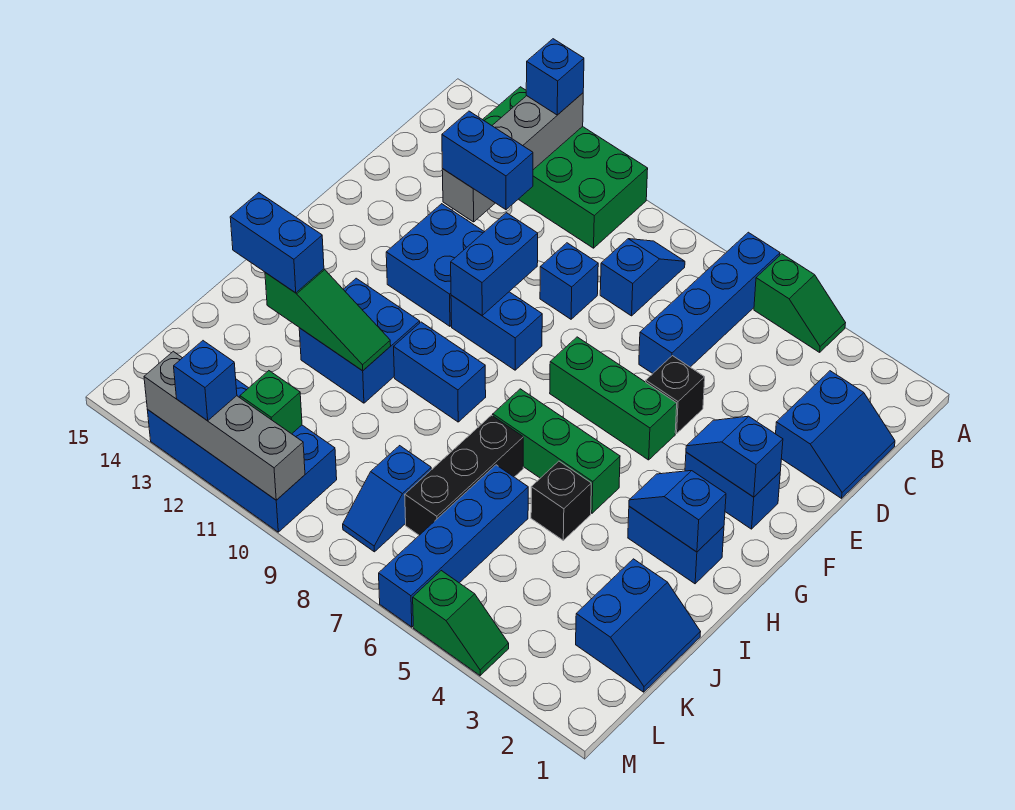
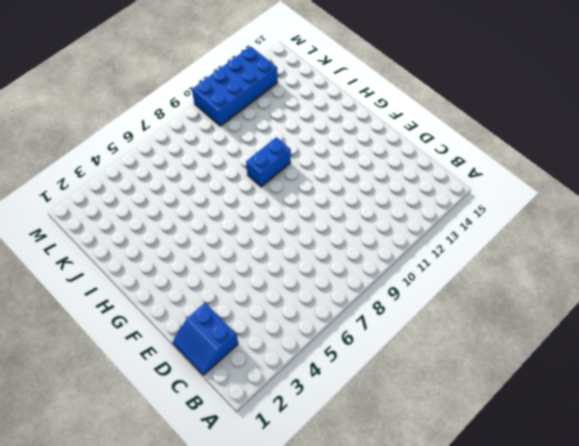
none -> green slope A4:A5 level 1 top 5
none -> blue brick A6:D6 level 1
none -> green brick A10:B13 level 1
none -> blue slope B8:C8 level 1 top C

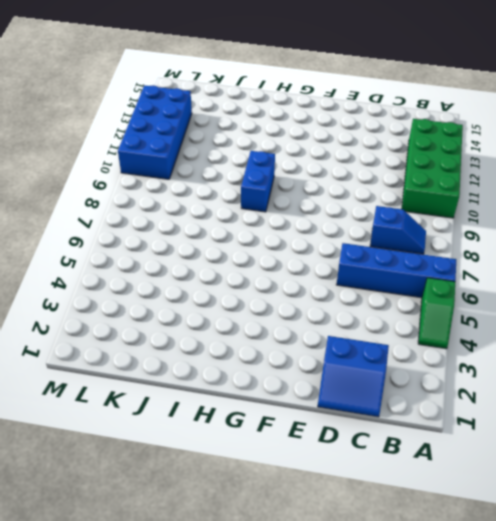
none -> blue brick D9 level 1
none -> black brick E5 level 1
none -> blue brick E11:F12 level 1
none -> blue brick F2:F3 level 1

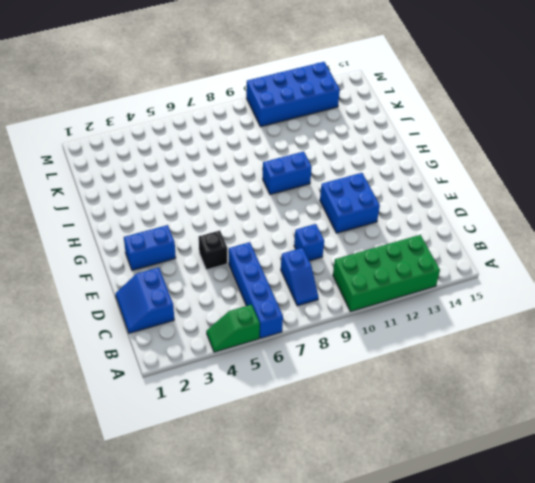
none -> green brick F5:F7 level 1
none -> blue brick F9:F10 level 1
none -> blue brick H2:H3 level 1
none -> green brick H5:H7 level 1

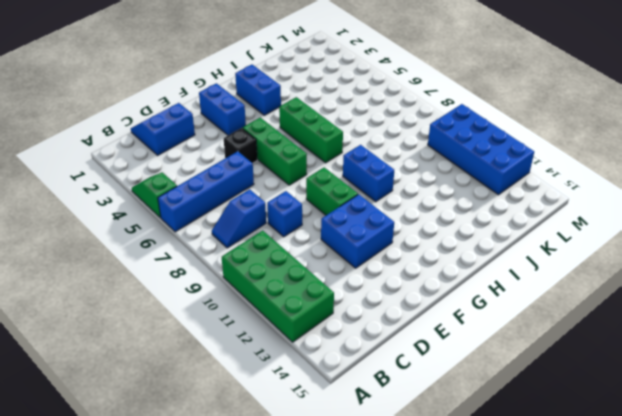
green brick F9:F10 level 1 -> blue brick F9:F10 level 1
none -> blue brick H11:I12 level 1
none -> black brick I5 level 1
none -> black brick I7:K7 level 1
none -> blue slope J1:K2 level 1 top 2

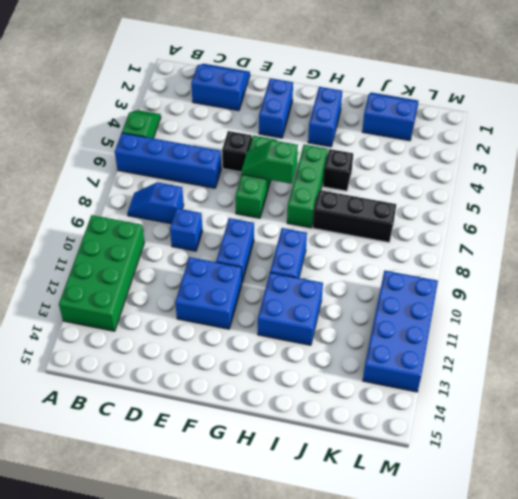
green slope F6:G6 level 2 top G -> green slope M4:M5 level 1 top 5
none -> blue brick J6:M6 level 1
none -> blue slope K8:L8 level 1 top K
none -> grey brick A12:D12 level 2
none -> blue brick E10:F10 level 2

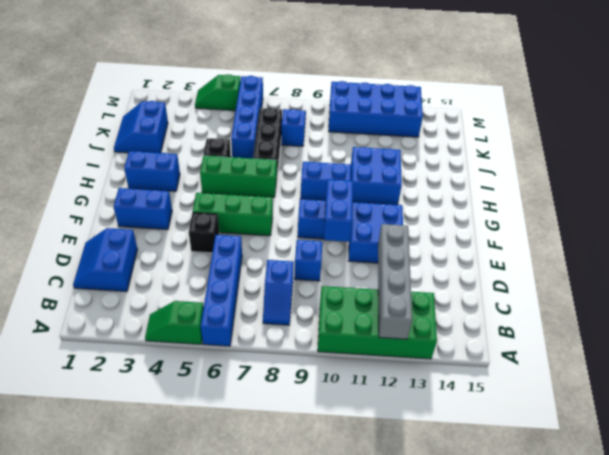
none -> blue slope F2:F3 level 2 top 2
none -> blue slope H2:H3 level 2 top 2
none -> green slope I11:I13 level 2 top 13
none -> green brick L11 level 2

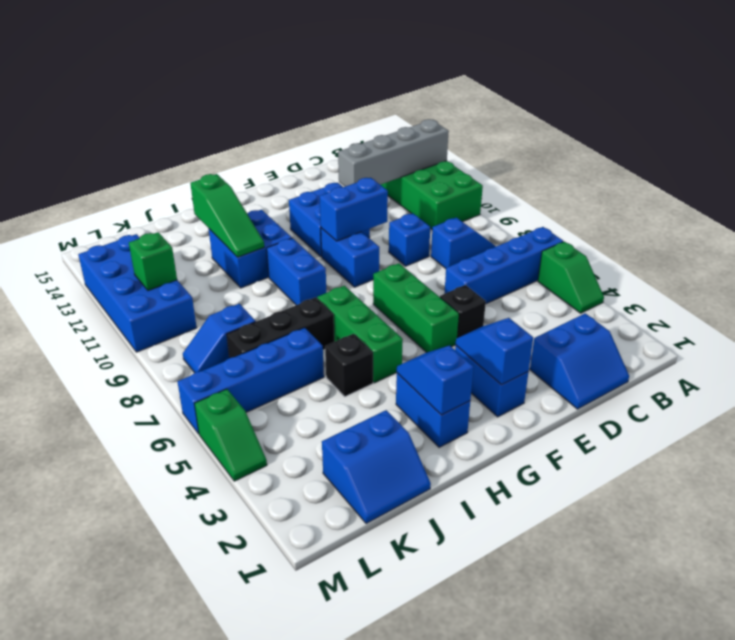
none -> grey brick M10:M13 level 2
none -> blue brick A12 level 3
none -> blue brick D11:D12 level 3
none -> blue brick I13:I14 level 3

